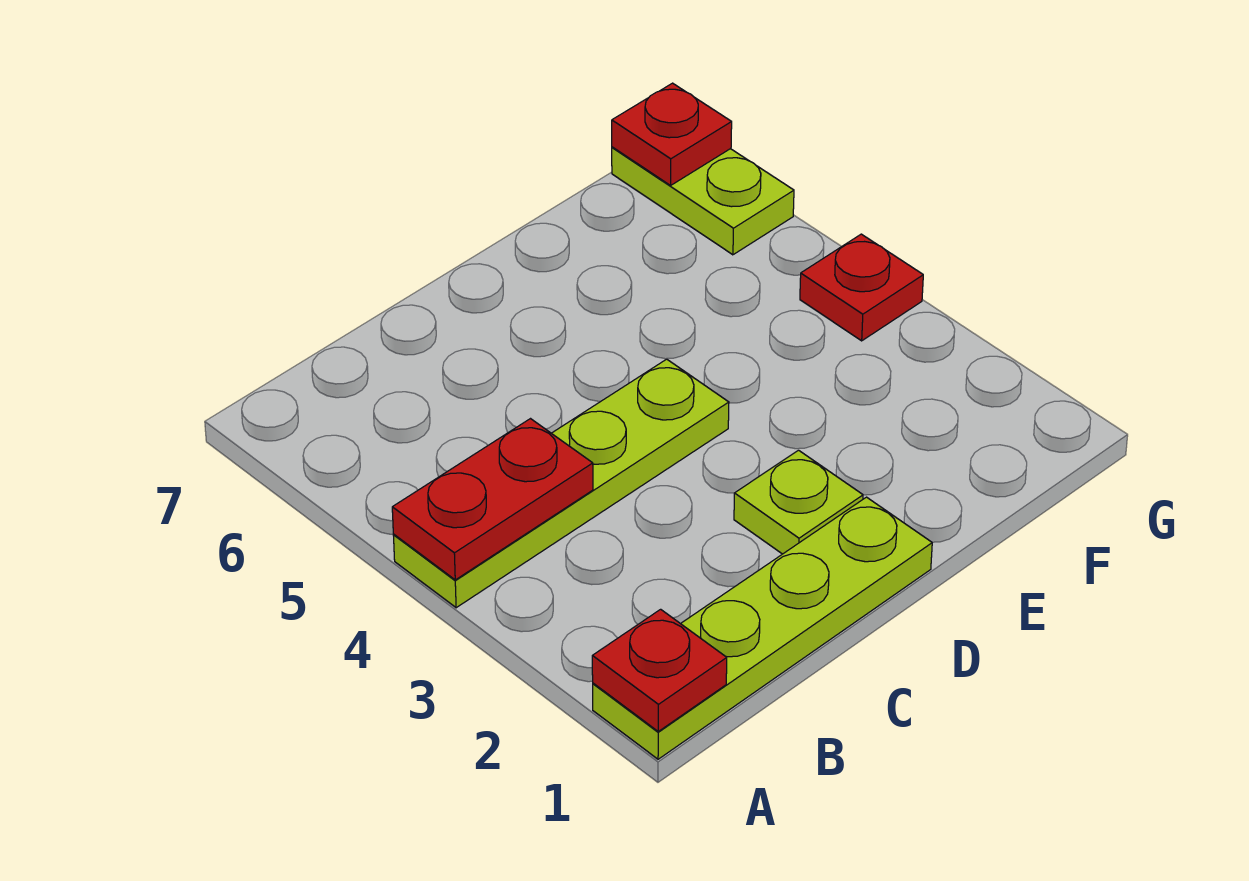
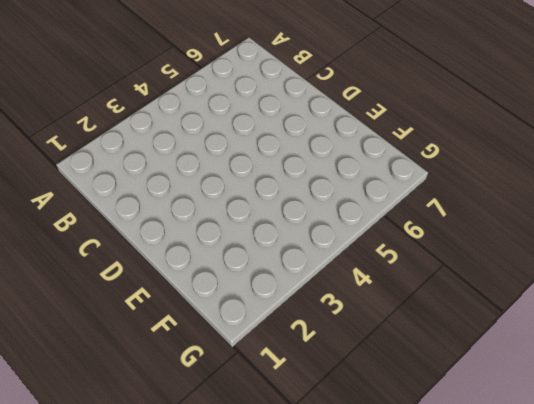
none -> lime plate A1:D1 level 1
none -> lime plate A4:D4 level 1

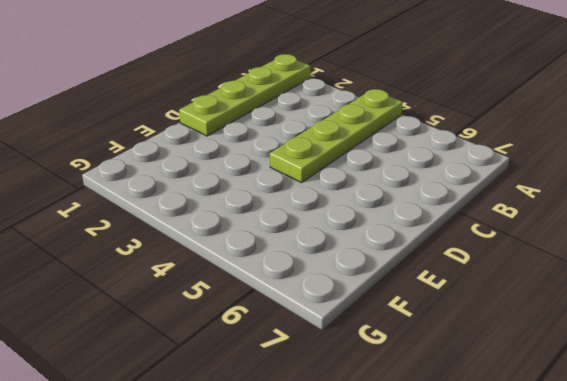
none -> lime plate D2 level 1
none -> red plate G4 level 1

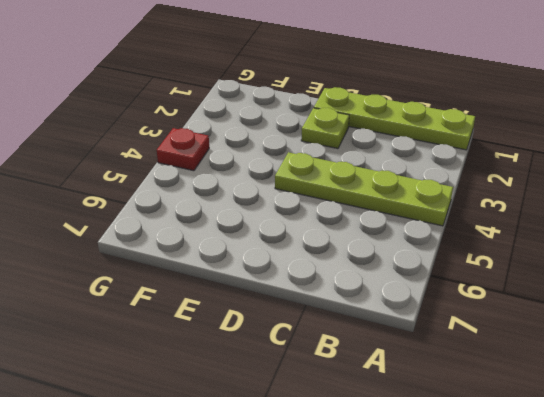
none -> lime plate G6:G7 level 1
none -> red plate A1 level 2

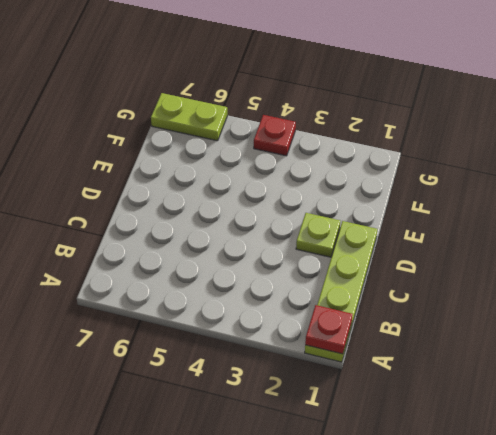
none -> lime plate A4:D4 level 1
none -> red plate A4:B4 level 2

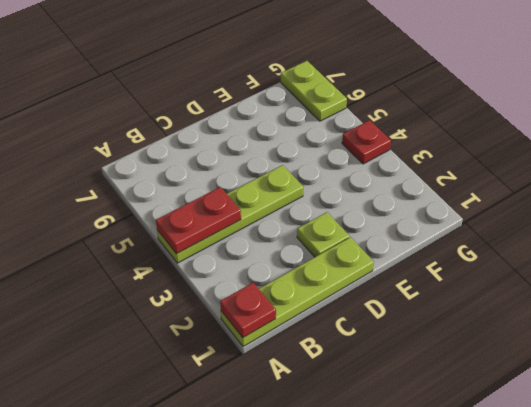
none -> red plate G7 level 2

